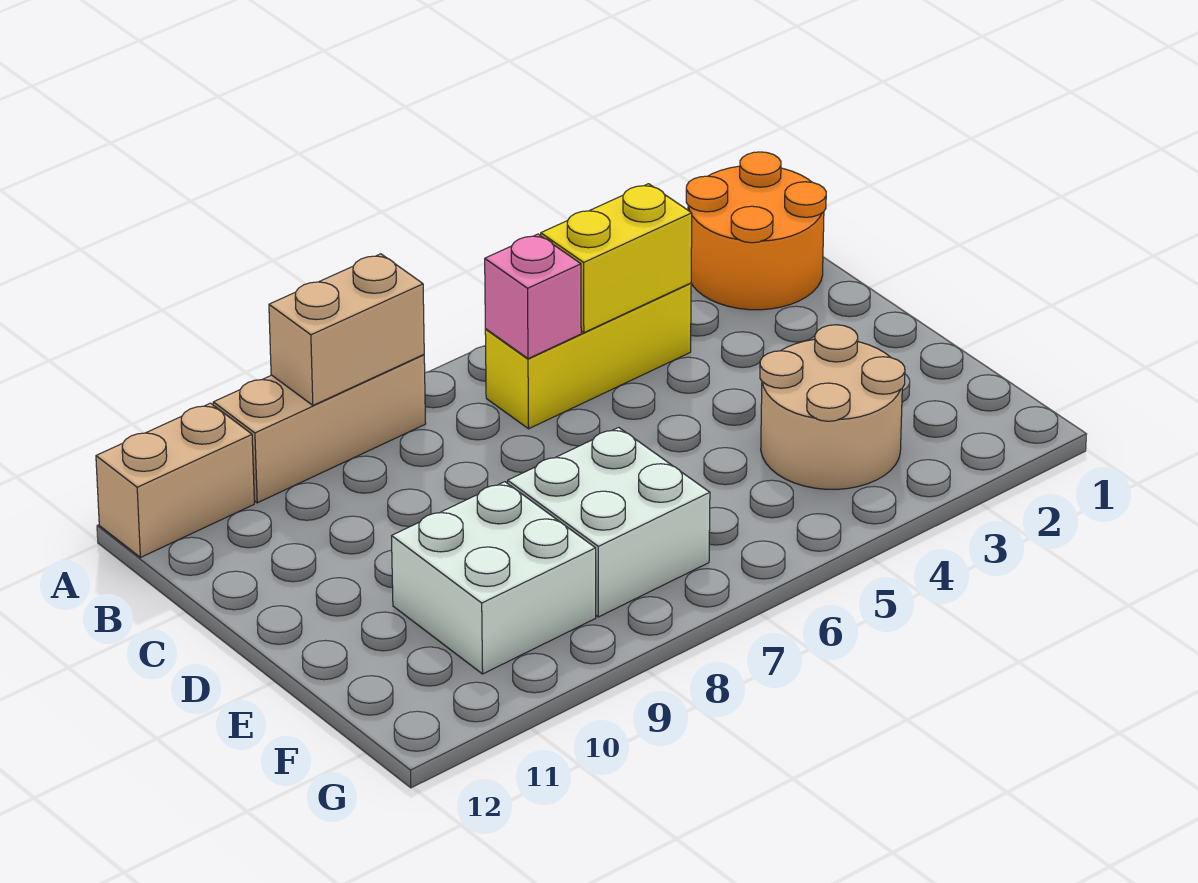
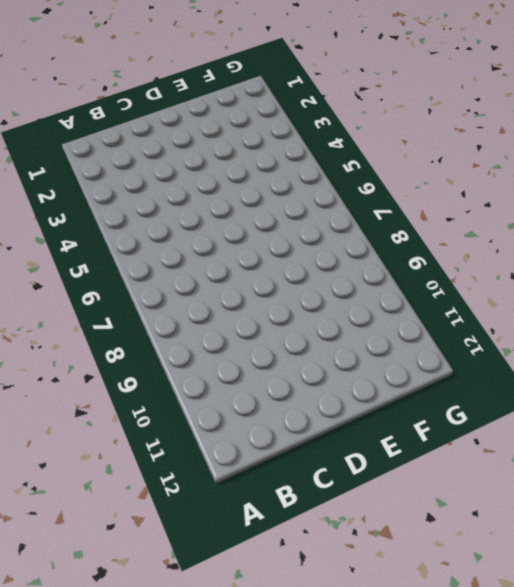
none -> orange round brick A1:B2 level 1
none -> tan brick A8:A10 level 1

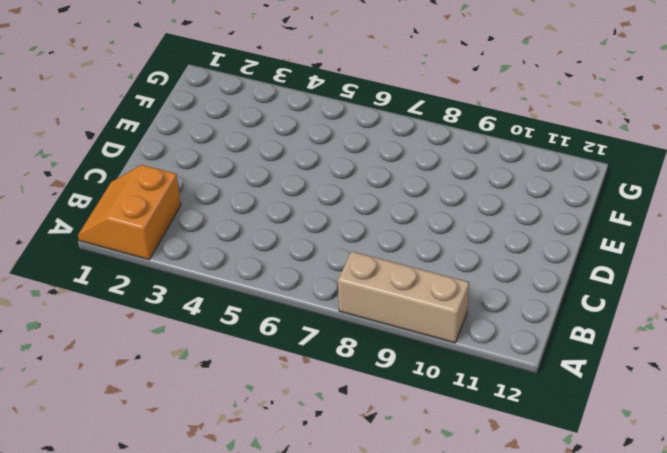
orange slope A1:B2 level 1 top 2 -> orange round brick A1:B2 level 1
none -> tan brick A11:A12 level 1
none -> yellow brick B4:B6 level 1

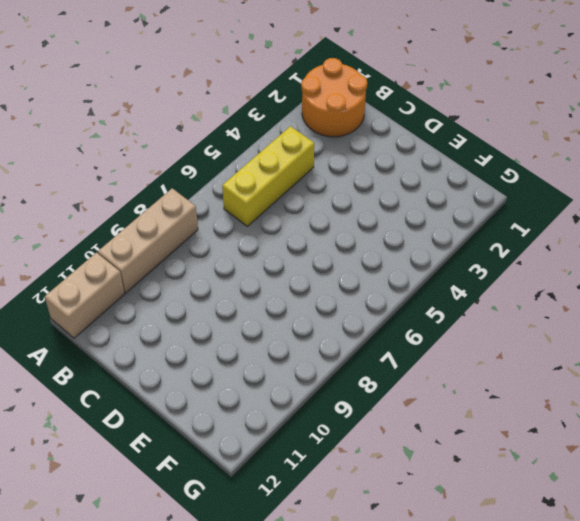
none -> tan round brick E3:F4 level 1
none -> white brick E7:F8 level 1

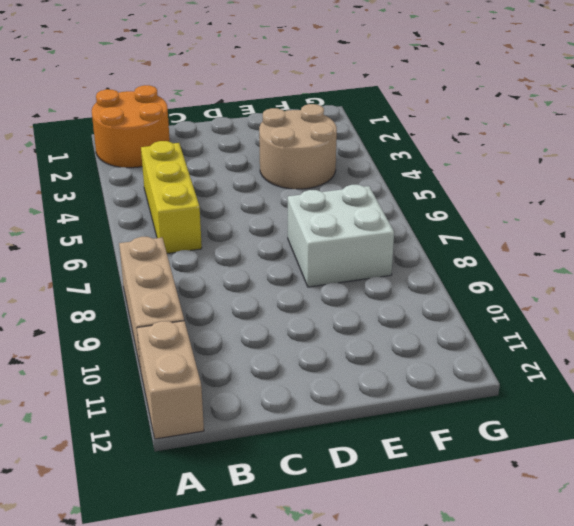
none -> white brick E9:F10 level 1
none -> tan brick A8:A9 level 2

